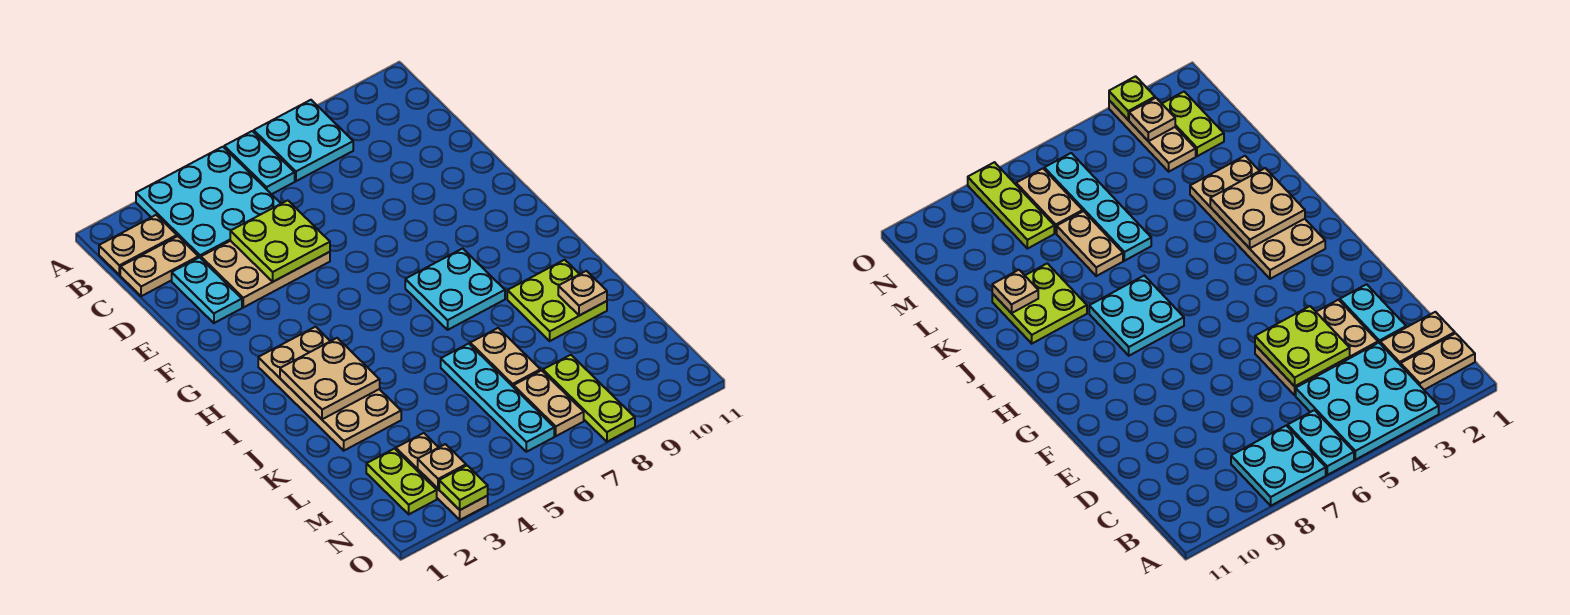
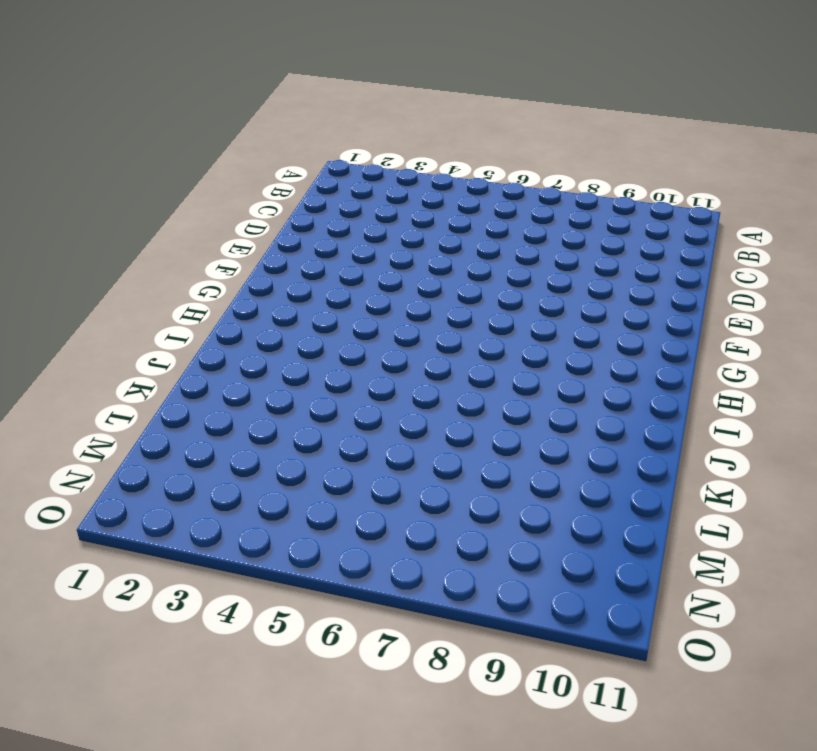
none -> cyan plate A3:C5 level 1
none -> cyan plate A6:B6 level 1
none -> cyan plate A7:B8 level 1

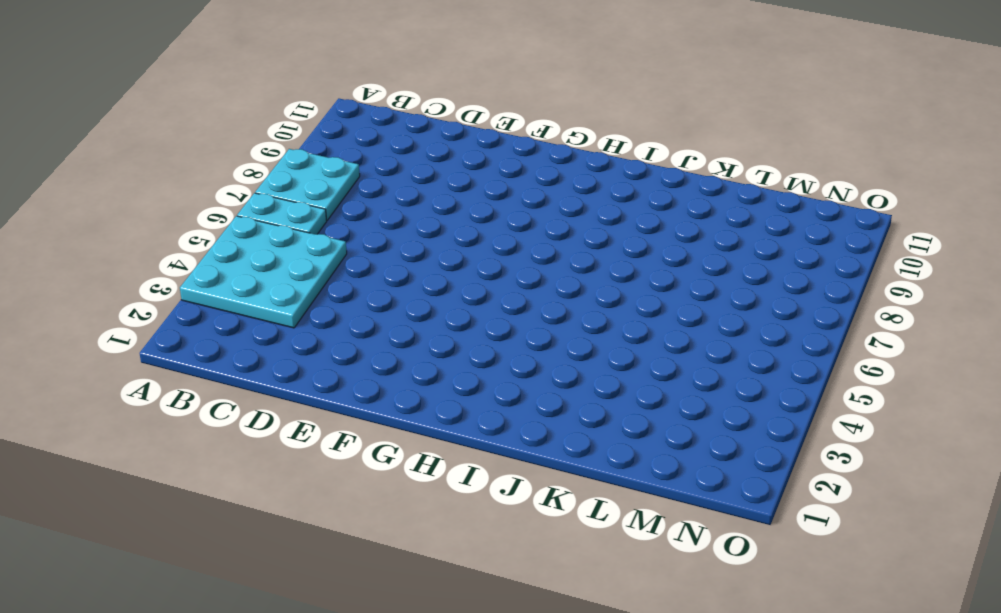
none -> tan plate B1:B2 level 1
none -> tan plate C1:C2 level 1
none -> cyan plate D2:E2 level 1

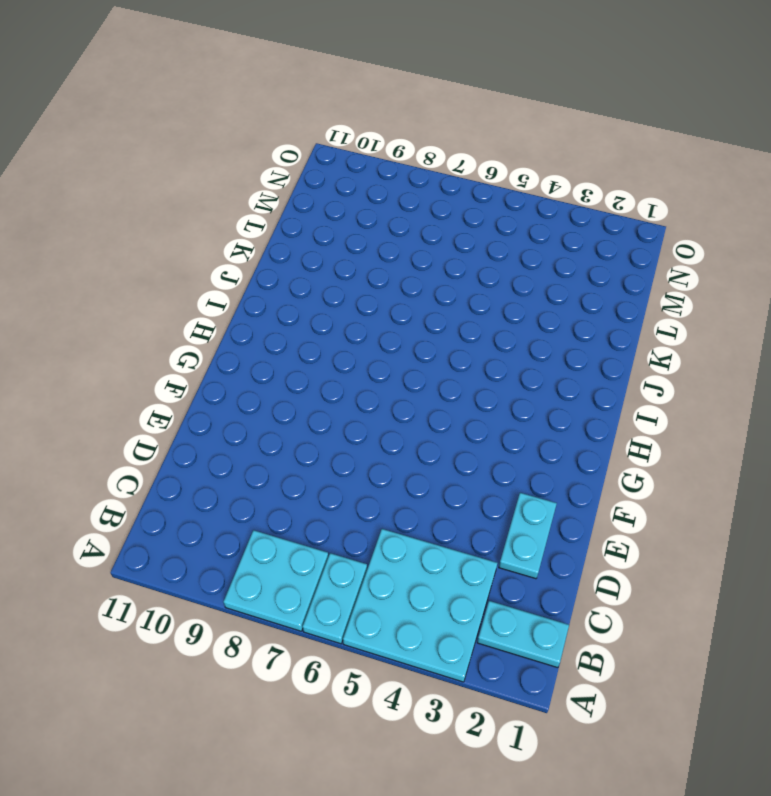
cyan plate B1:B2 level 1 -> tan plate B1:B2 level 1
none -> tan plate C1:C2 level 1
none -> tan plate D3:E5 level 1
none -> tan plate H2:K3 level 1

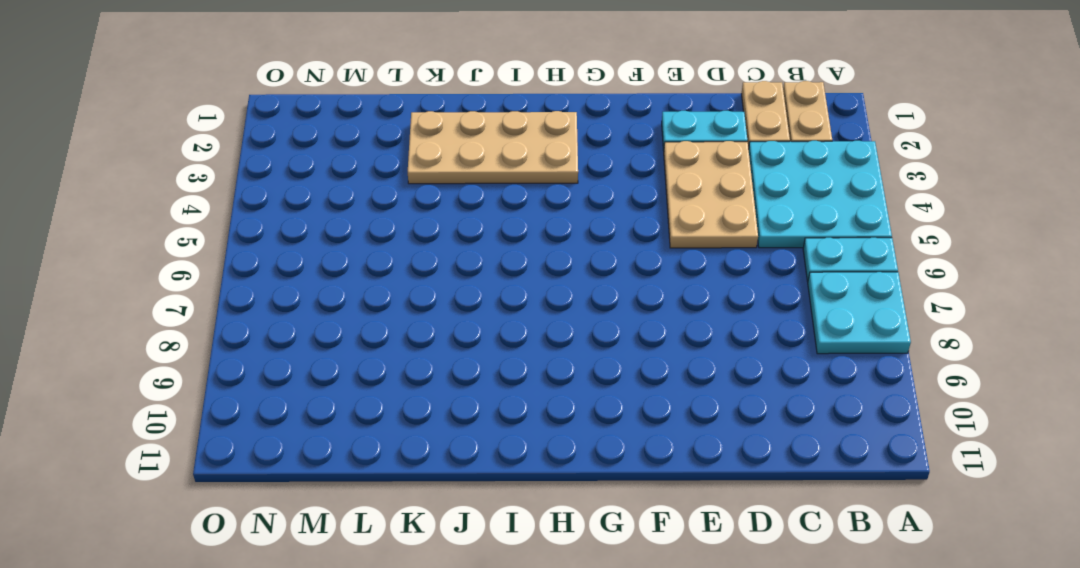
none -> cyan plate H7:I8 level 1
none -> lime plate J9:K10 level 1
none -> cyan plate K6:N6 level 1

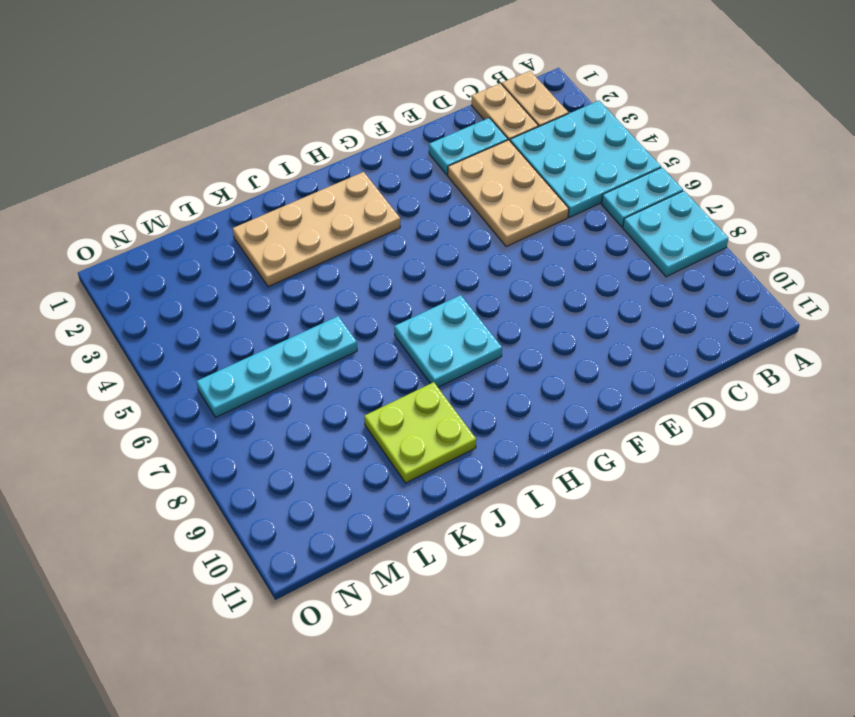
none -> tan plate K7:L7 level 1
none -> lime plate M2:N2 level 1
none -> tan plate M3:O3 level 1

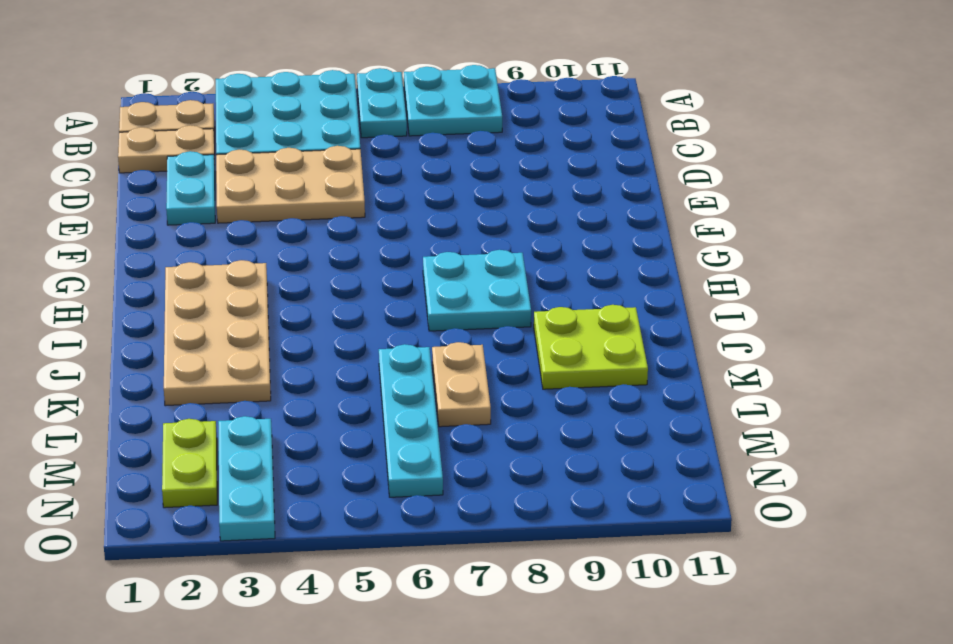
cyan plate M3:O3 level 1 -> tan plate M3:O3 level 1
none -> tan plate M7:N7 level 1
none -> lime plate M8:O8 level 1
none -> lime plate D4:E5 level 2

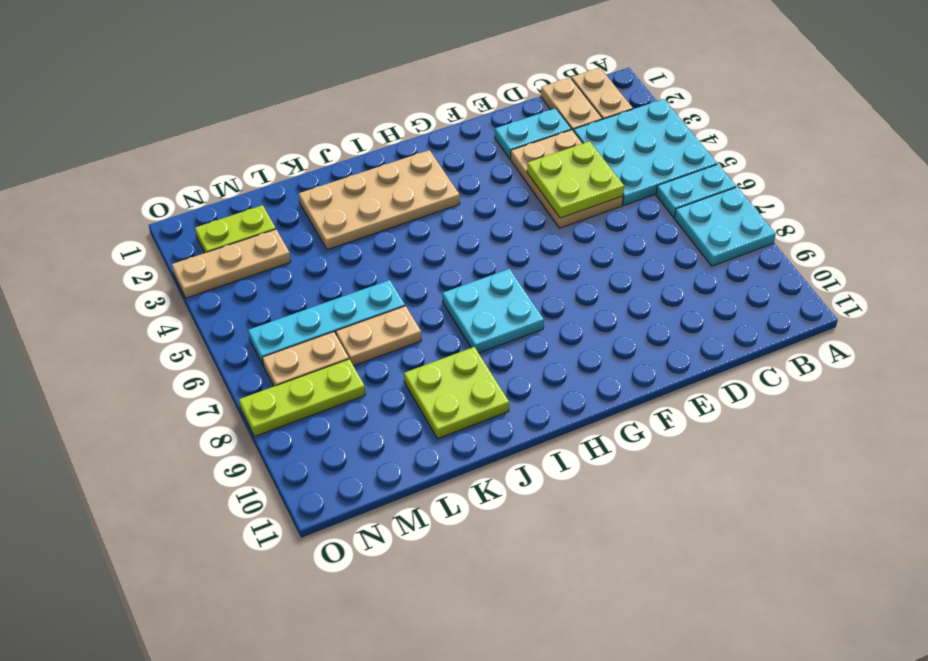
none -> tan plate I2:J3 level 2
none -> tan plate K10 level 2
none -> tan plate N3 level 2

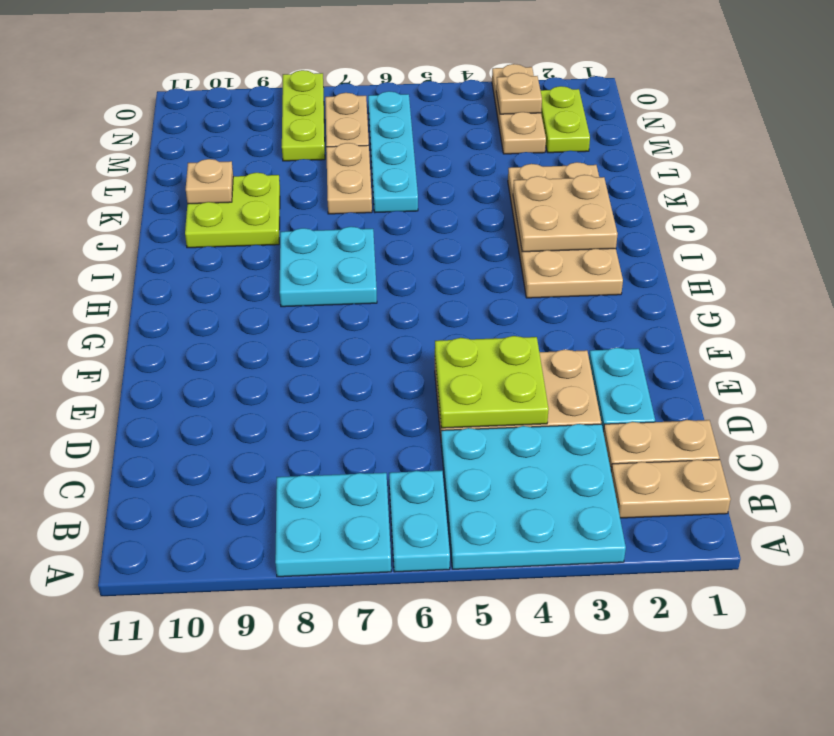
none -> lime plate O3 level 2

